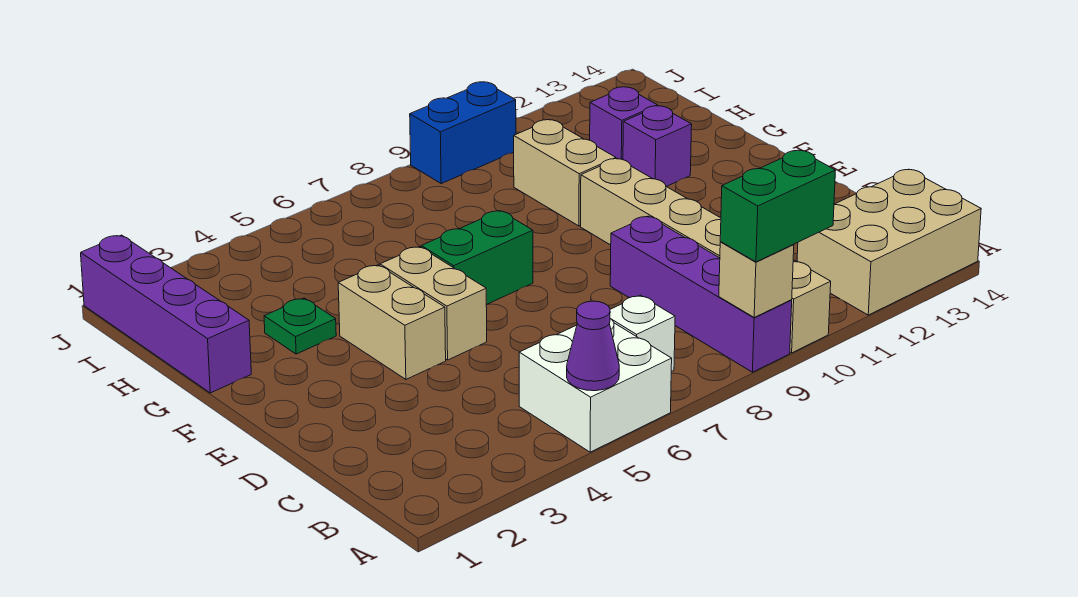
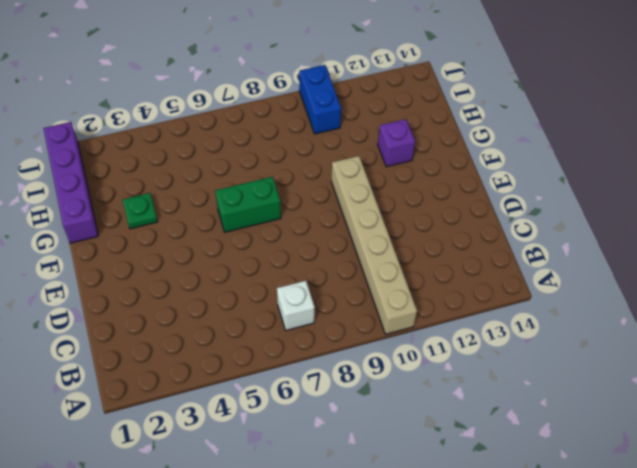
blue brick I10:J10 level 1 -> blue brick J9:J10 level 1
none -> white brick A5:B6 level 1
none -> purple brick A9:D9 level 1
none -> tan brick A12:B14 level 1

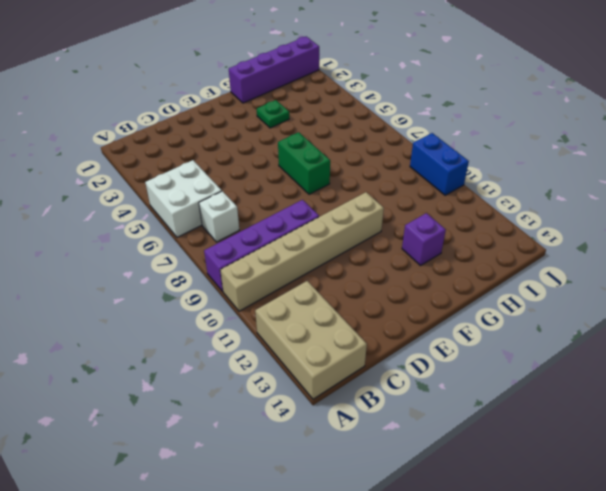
none -> tan brick E4:F4 level 1
none -> tan brick E5:F5 level 1
none -> tan brick G10:H10 level 1

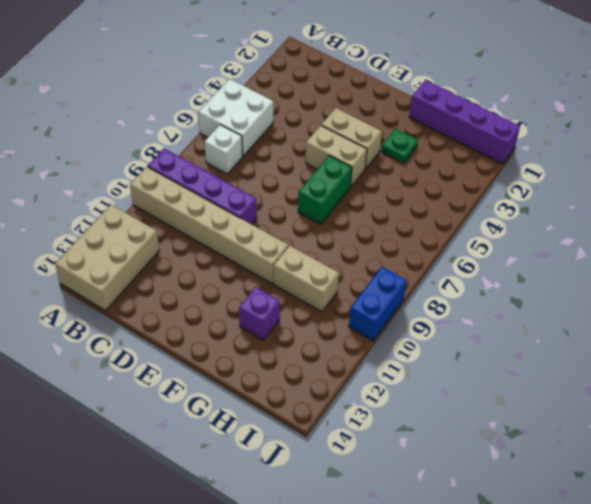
none -> purple brick H12 level 1
none -> purple cone A5 level 2
none -> tan brick A9 level 2

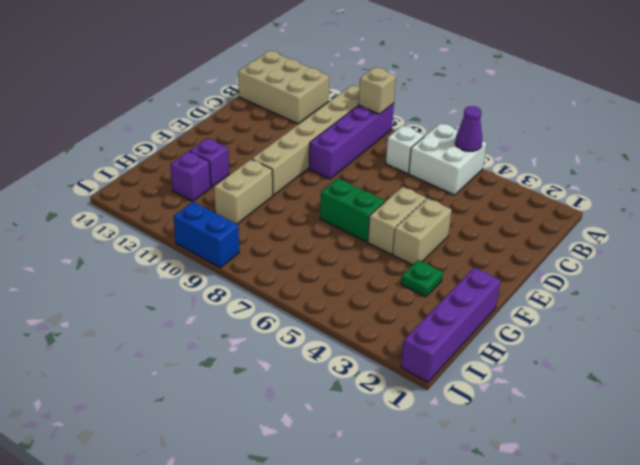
none -> green brick A9:A10 level 3

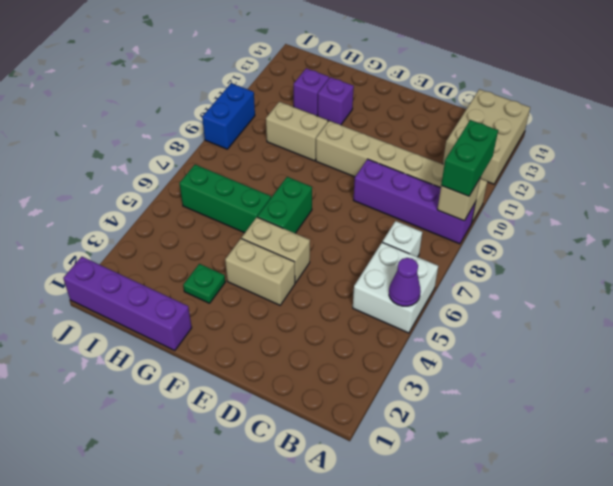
green brick G6:I6 level 1 -> none

